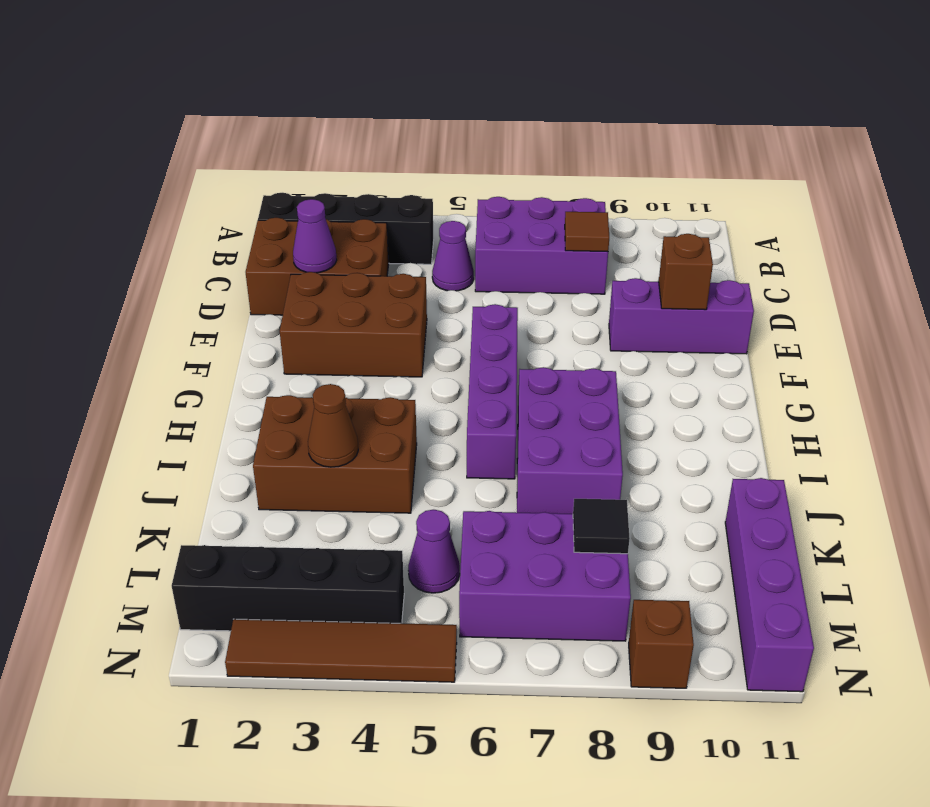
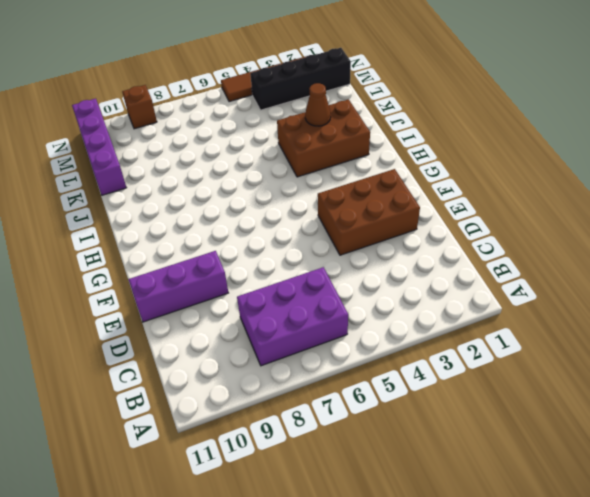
none -> black brick B1:B4 level 1
none -> brown brick C1:D3 level 1
none -> purple cone C5 level 1

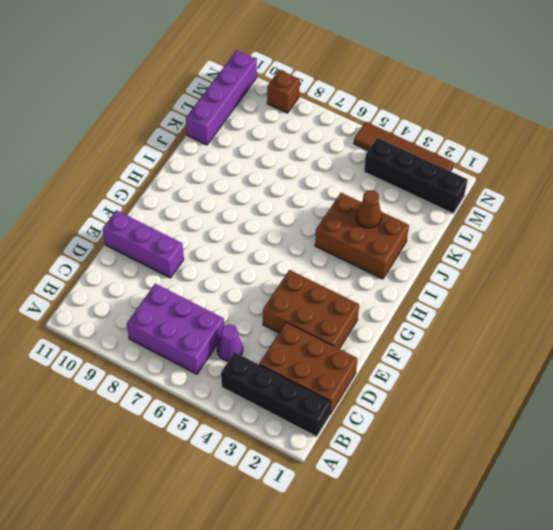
none -> purple brick F6:I6 level 1
none -> purple brick H7:J8 level 1
none -> purple cone L5 level 1

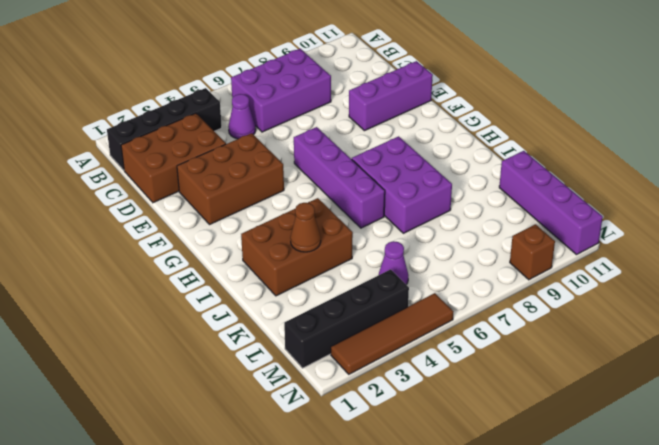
none -> purple brick L6:M8 level 1
none -> brown tile C8 level 2
none -> purple cone D2 level 2

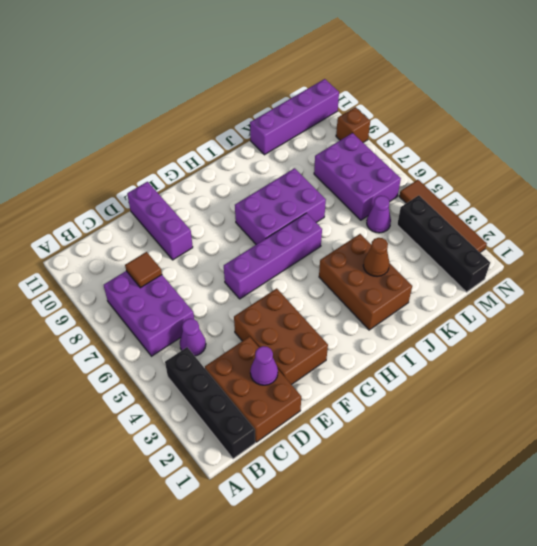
none -> brown brick E10 level 2
none -> black tile L8 level 2

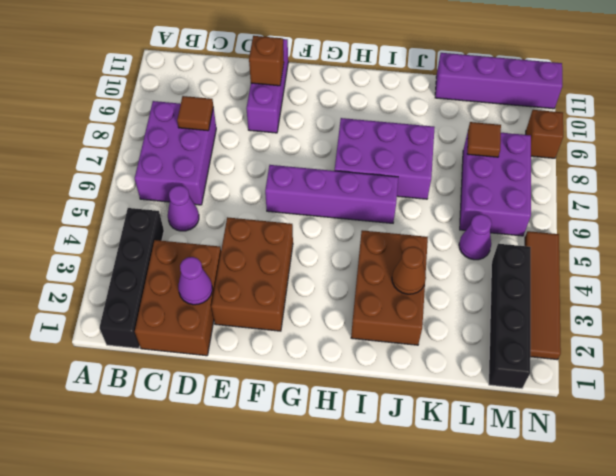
brown tile L8 level 2 -> black tile L8 level 2

